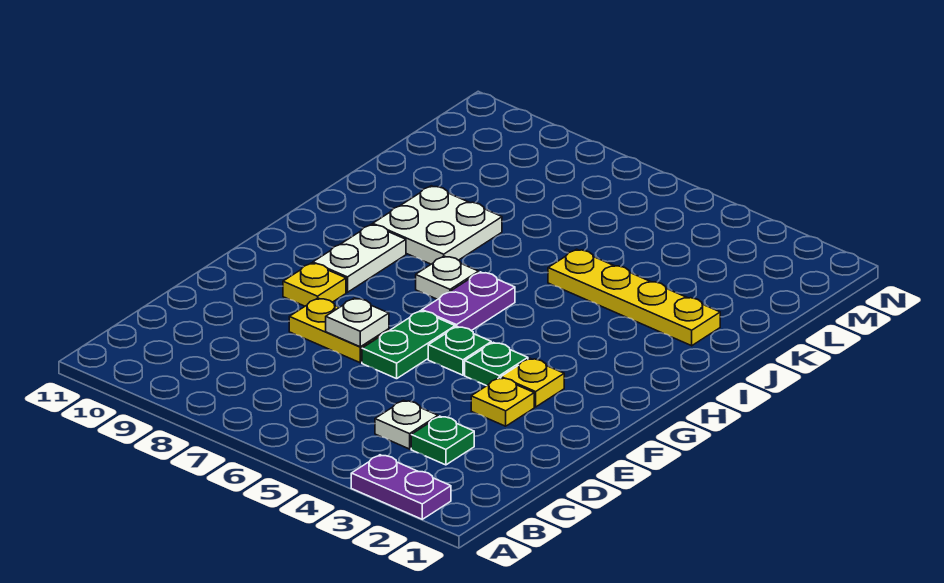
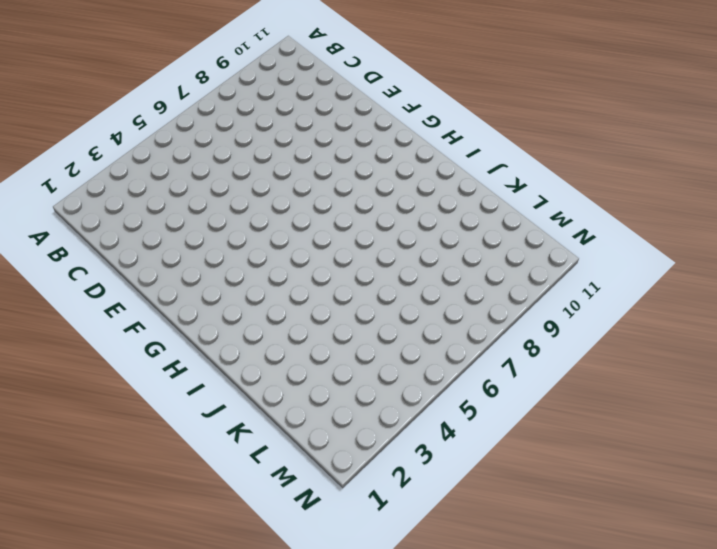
none -> purple plate A2:A3 level 1
none -> green plate C3 level 1
none -> white plate C4 level 1

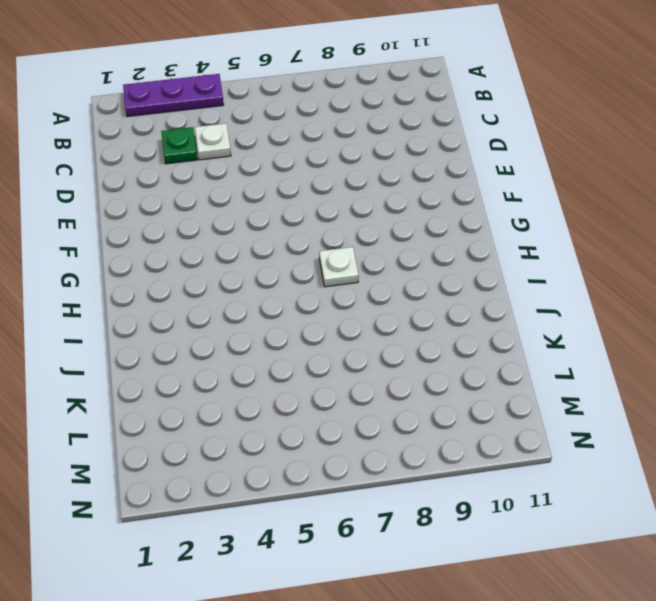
purple plate A2:A4 level 1 -> purple plate A2:A3 level 1
none -> yellow plate E3 level 1
none -> green plate E6:F6 level 1
none -> yellow plate E7:E8 level 1

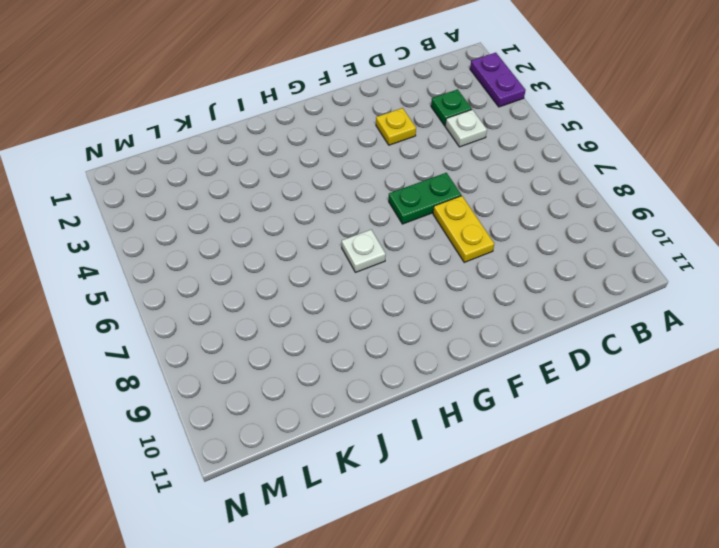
none -> yellow plate F3 level 1
none -> green plate F4 level 1
none -> green plate F5 level 1

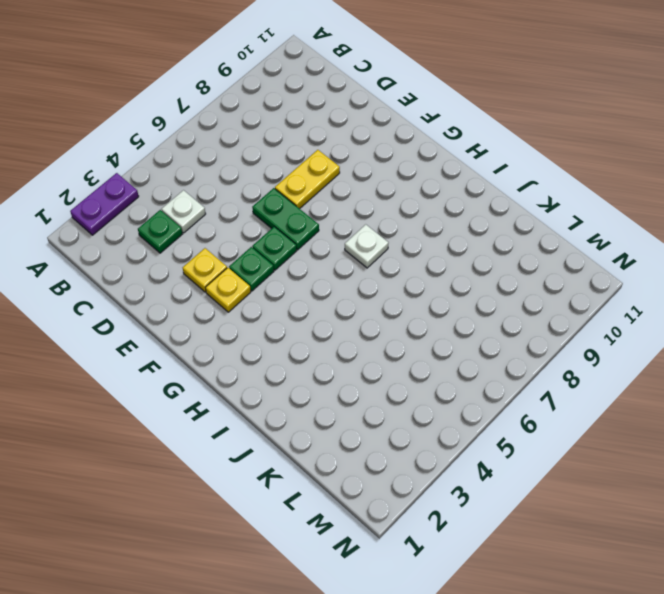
none -> yellow plate F9 level 1
none -> purple plate G6:H6 level 1
none -> white plate G9:H9 level 1

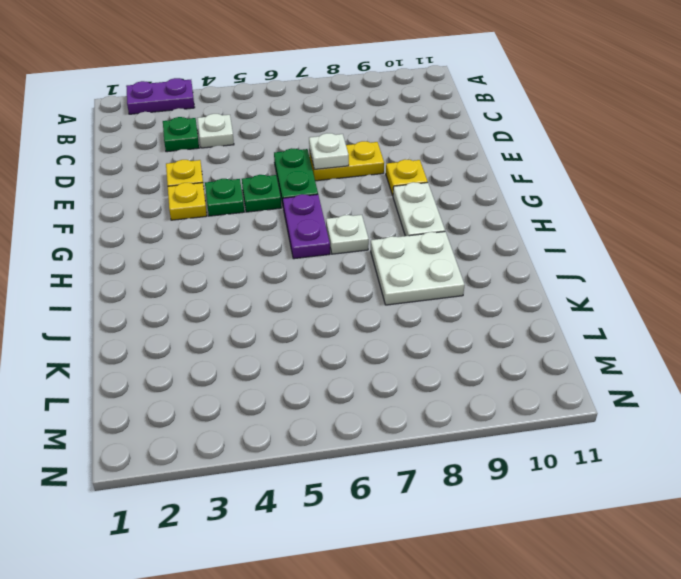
none -> yellow plate J2:J5 level 1

